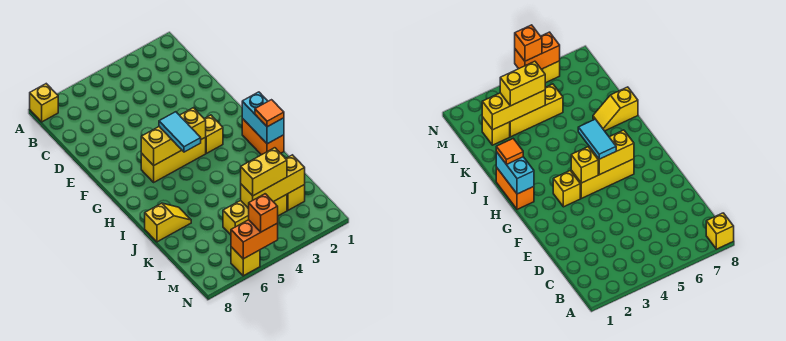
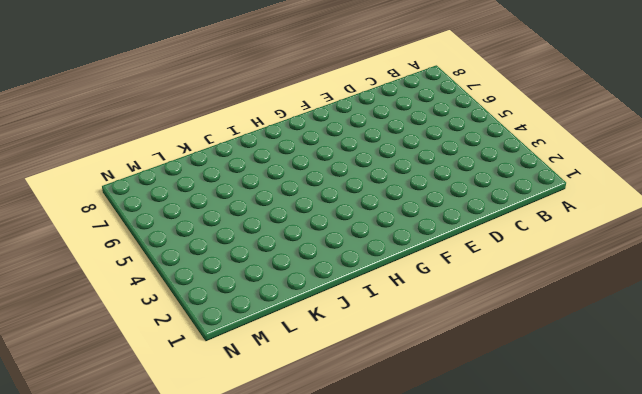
none -> yellow brick A8 level 1
none -> yellow brick G3 level 1
none -> yellow brick G4:G6 level 1

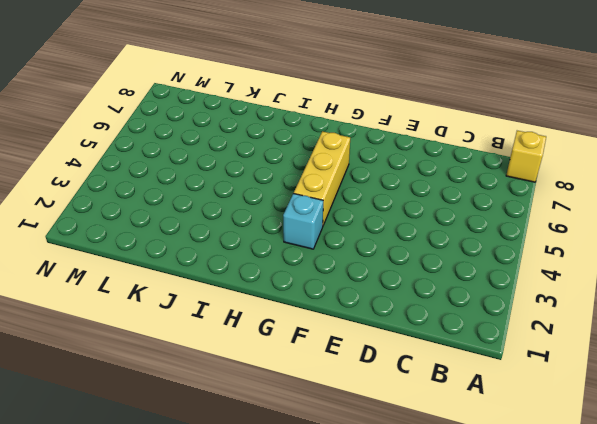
cyan brick G3 level 1 -> yellow brick G3 level 1
none -> orange brick H1:I1 level 1
none -> yellow slope J7:J8 level 1 top 8
none -> yellow brick L2 level 1

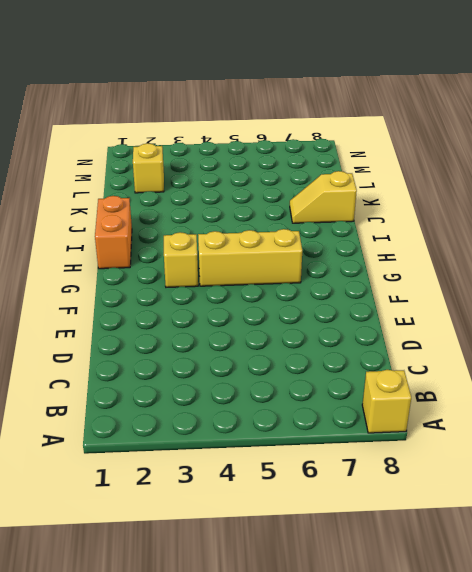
none -> yellow brick L3:L5 level 1
none -> yellow brick N6 level 1
none -> yellow brick G4 level 2

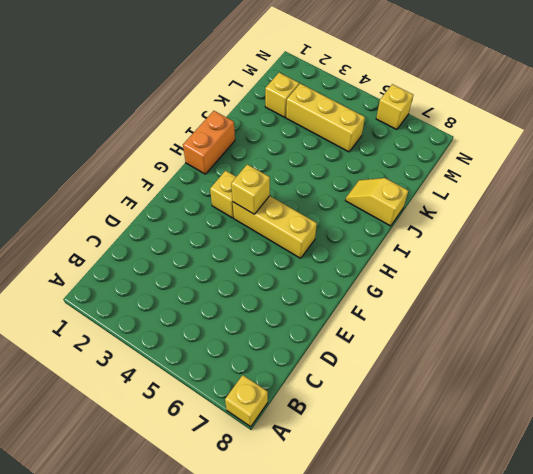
none -> yellow brick G5:G6 level 2
none -> cyan brick H1:I1 level 2
none -> yellow brick L2:L4 level 2

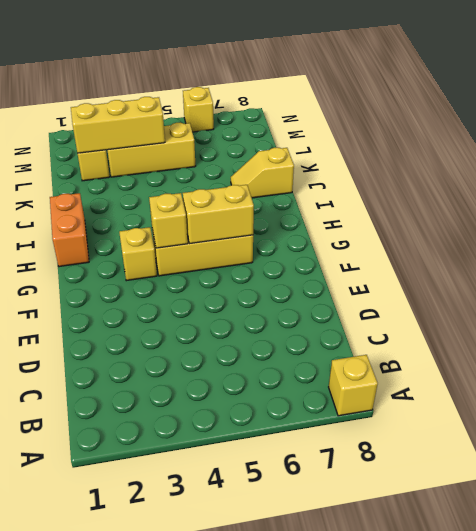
none -> cyan brick H1:I1 level 2
none -> orange brick N5:N6 level 2
none -> cyan tile G5:H5 level 3

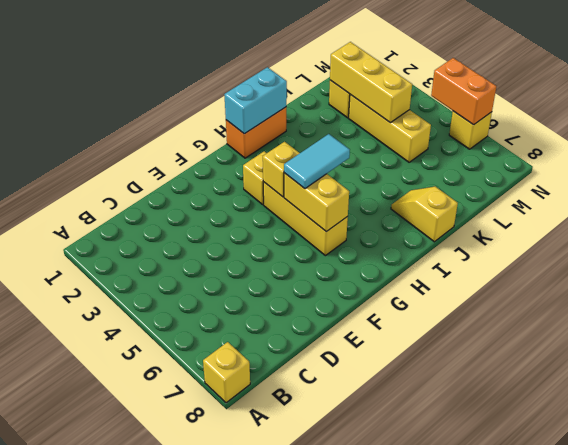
none -> orange tile I1 level 3
none -> yellow brick L3:L4 level 3
none -> orange brick N5 level 3

